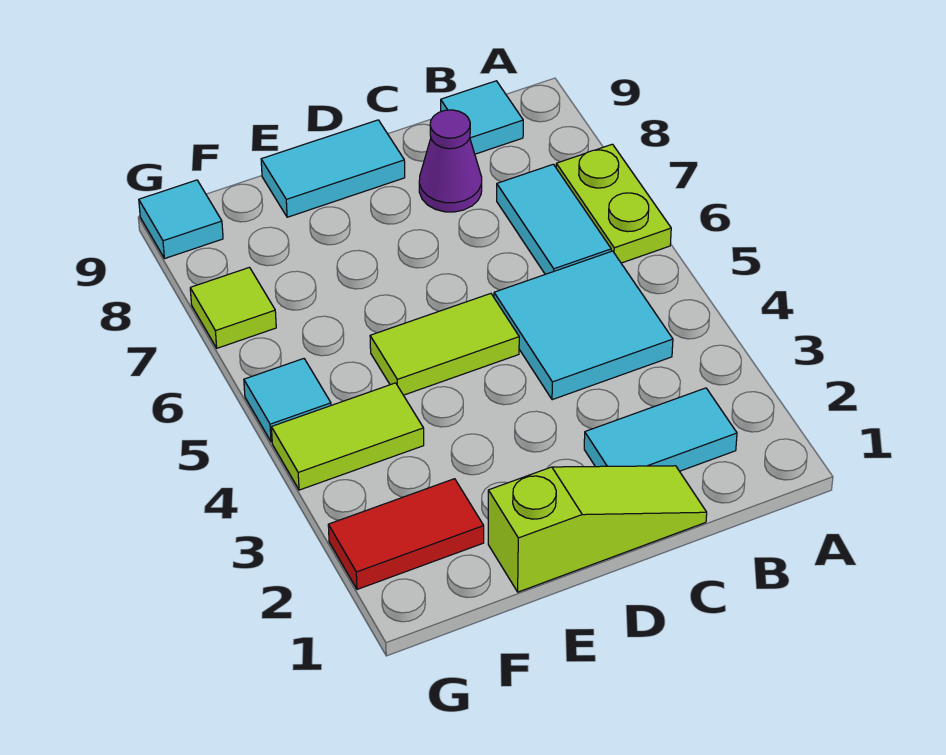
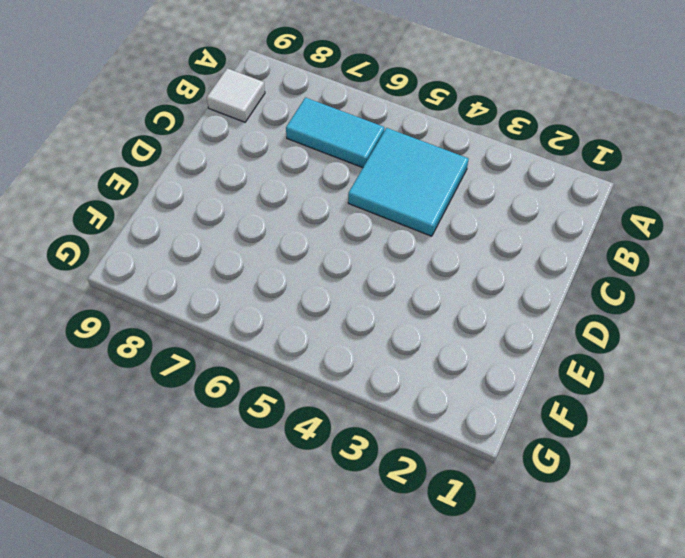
white tile B9 level 1 -> cyan tile B9 level 1
none -> lime plate A6:A7 level 1
none -> cyan tile B2:C2 level 1
none -> lime slope C1:E1 level 1 top E

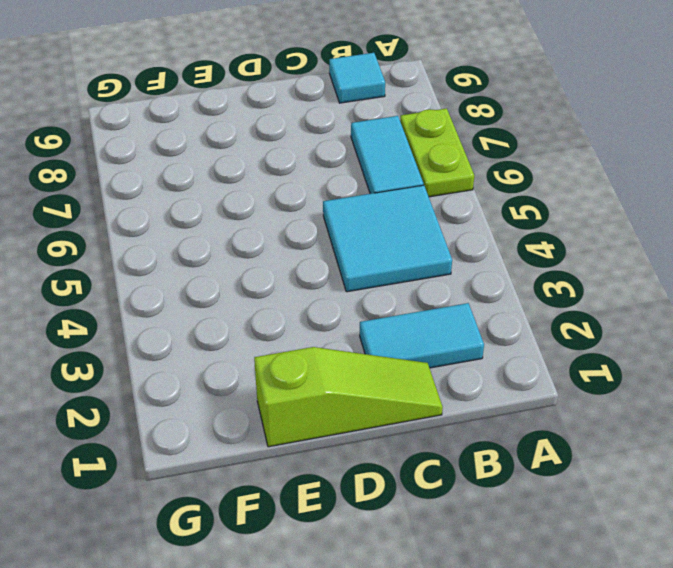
none -> purple cone C8 level 1
none -> lime tile D5:E5 level 1
none -> cyan tile D9:E9 level 1

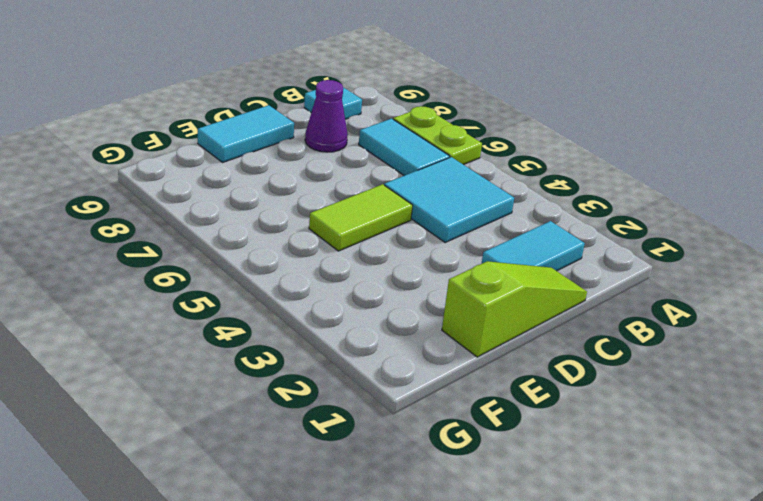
none -> red tile F2:G2 level 1
none -> lime tile F4:G4 level 1
none -> cyan tile G5 level 1

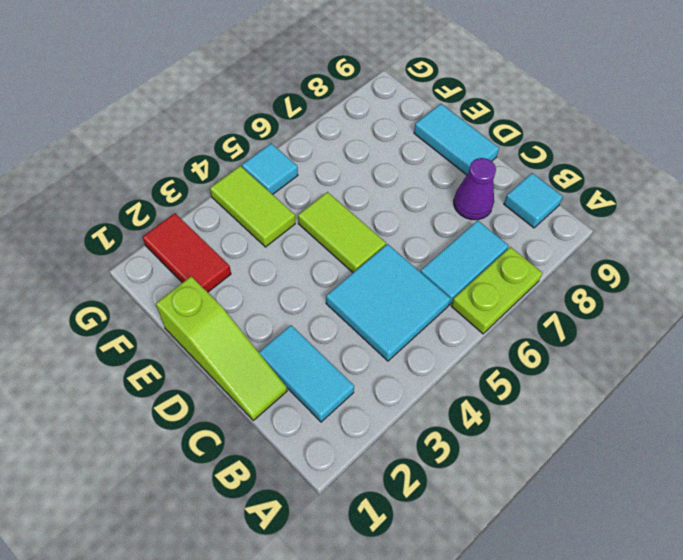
none -> lime tile G7 level 1
none -> cyan tile G9 level 1

